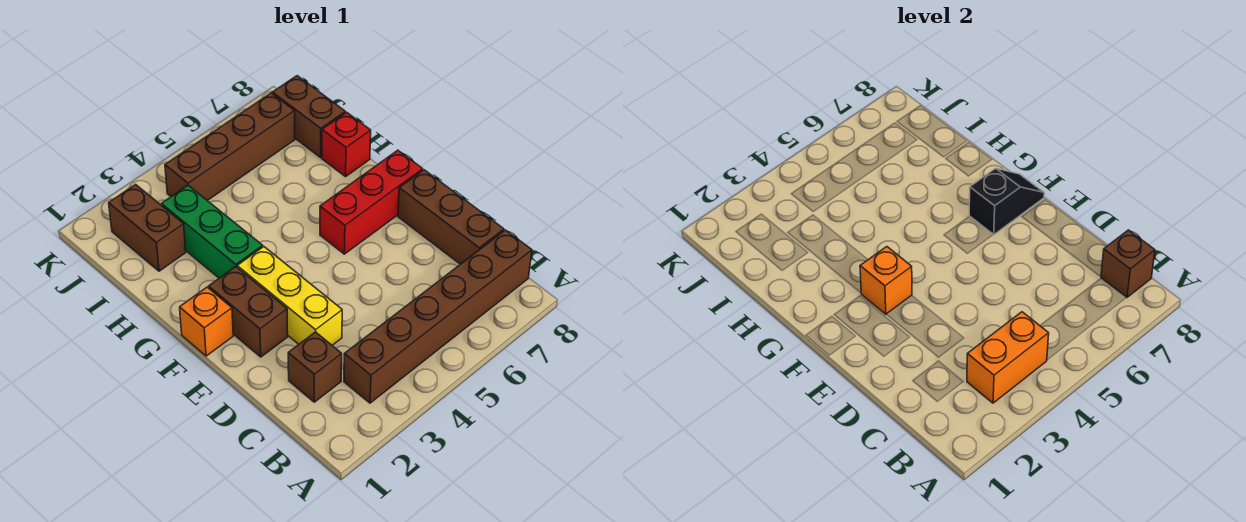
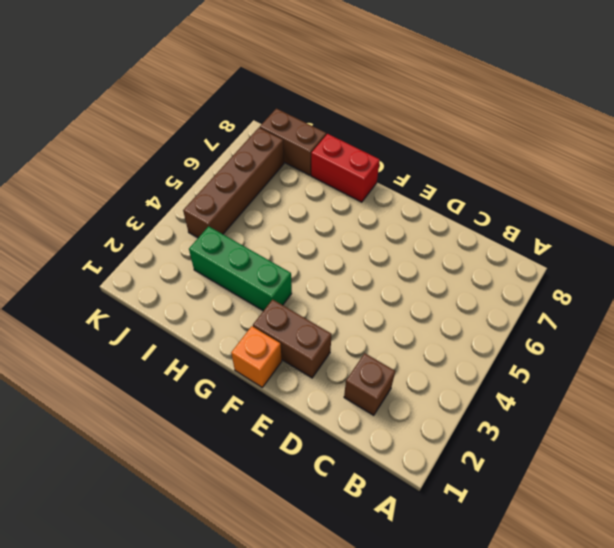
red brick G8:H8 level 1 -> red brick H8 level 1
none -> brown brick B3:B8 level 1
none -> brown brick C8:E8 level 1
none -> yellow brick D3:F3 level 1

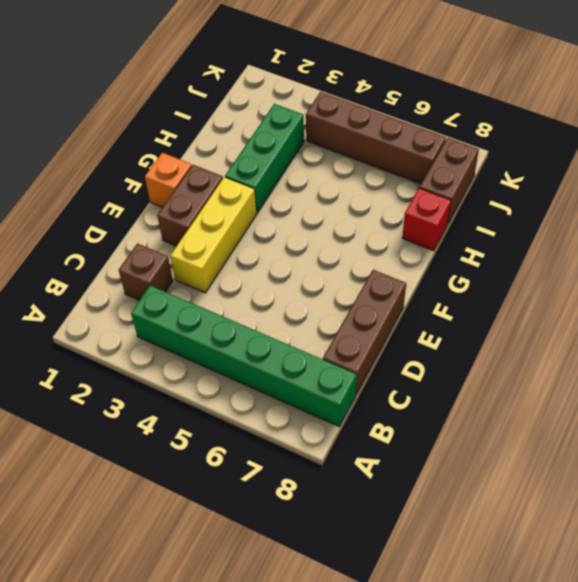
green brick B3:B8 level 1 -> brown brick B3:B8 level 1
none -> red brick F6:F8 level 1
none -> brown brick I2:J2 level 1
none -> orange brick B3:B4 level 2

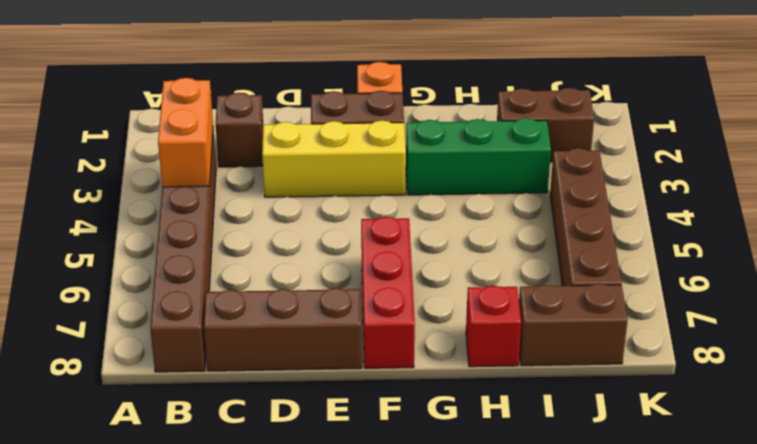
none -> brown brick B8 level 2
none -> orange brick F3 level 2
none -> black slope F7:F8 level 2 top 7

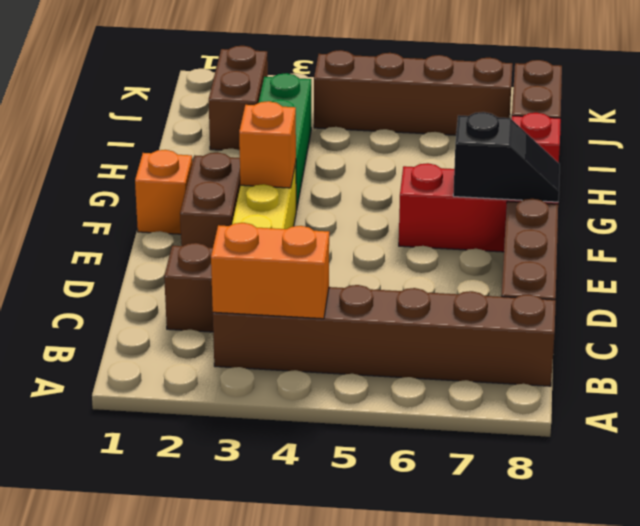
none -> brown brick B8 level 2

